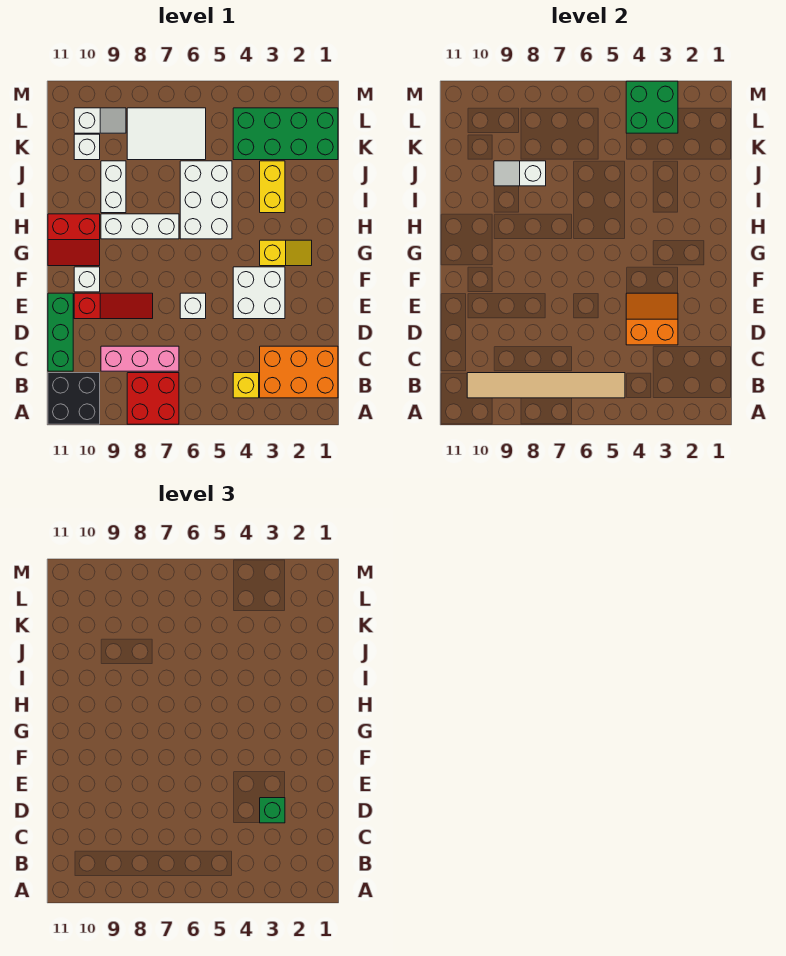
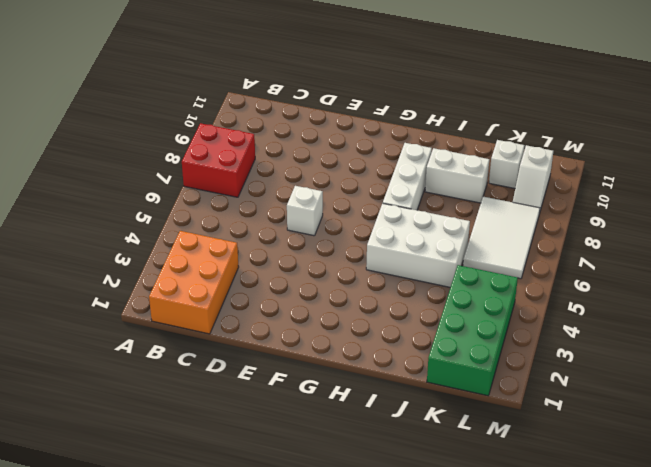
none -> black brick A10:B11 level 1
none -> yellow brick B4 level 1
none -> pink brick C7:C9 level 1

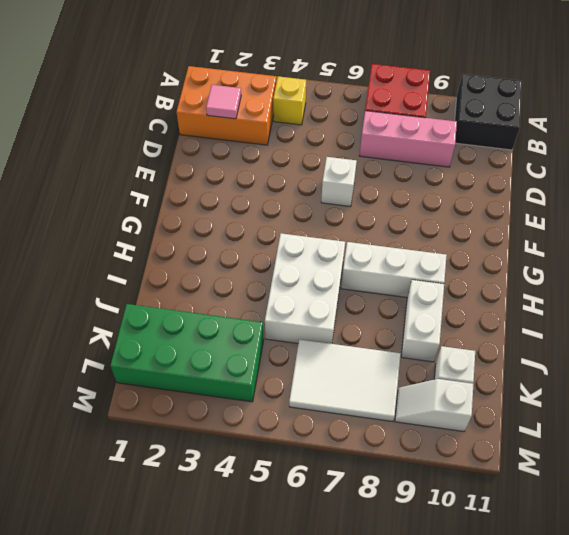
pink tile C2 level 2 -> none
none -> green brick C11:E11 level 1
none -> white brick E3:F4 level 1
none -> red slope E8:E10 level 1 top 10

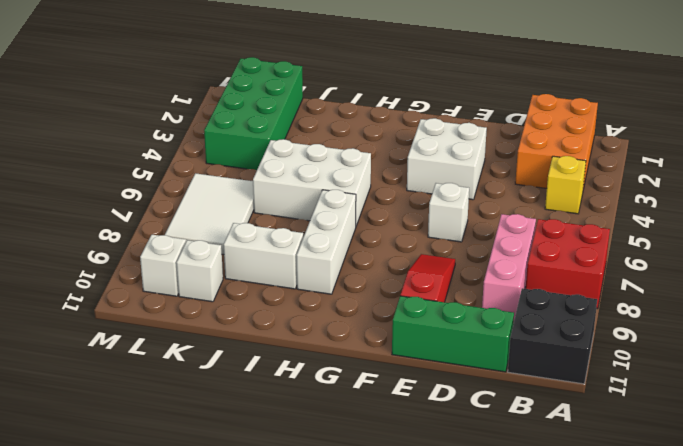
none -> white brick F10 level 1
none -> yellow slope G2:G3 level 1 top 3
none -> red slope G10:H11 level 1 top H

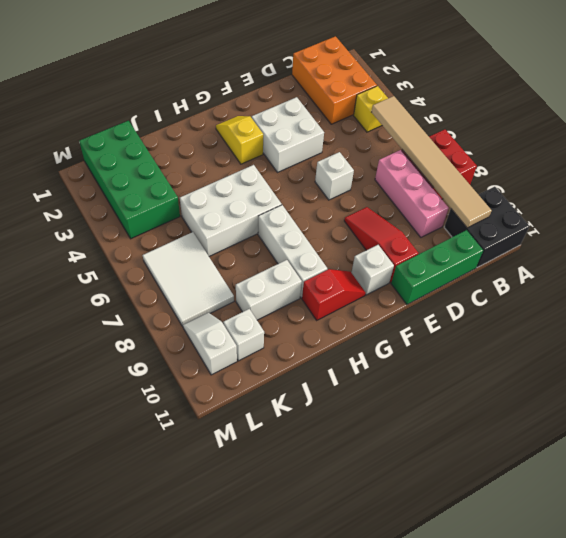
red slope G10:H10 level 1 top H -> red slope G10:H11 level 1 top H
none -> yellow brick I3:J3 level 1
none -> orange slope D3:E4 level 2 top D
none -> white slope J8:J9 level 2 top 8

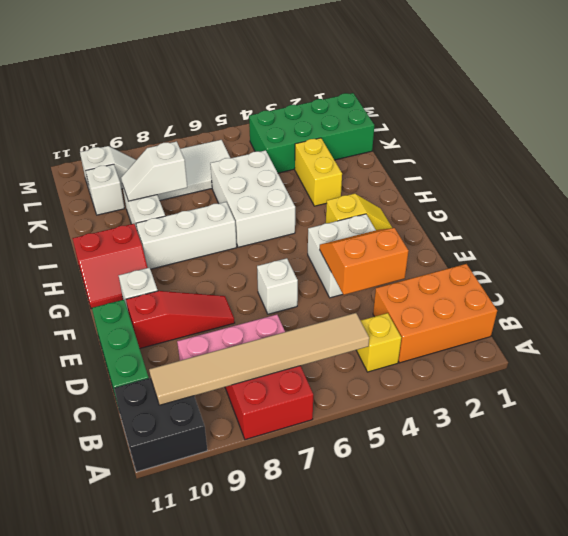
none -> green brick L3:M4 level 2
none -> green brick D3 level 3

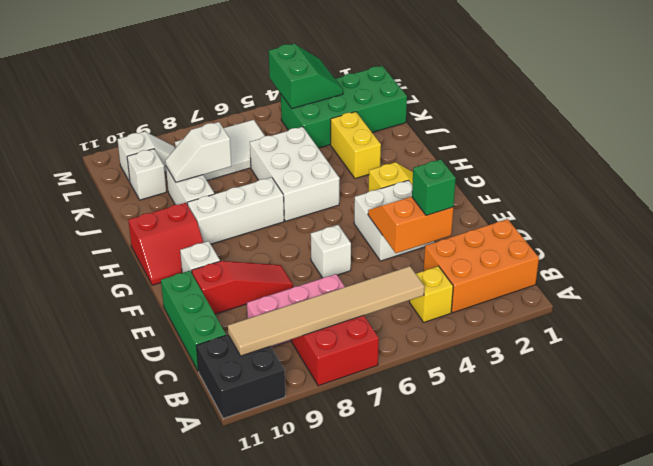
green slope L3:M4 level 2 top 4 -> green brick L3:M4 level 2

